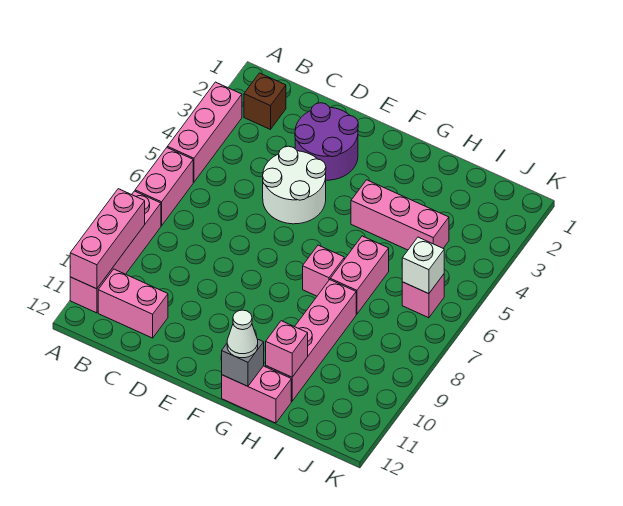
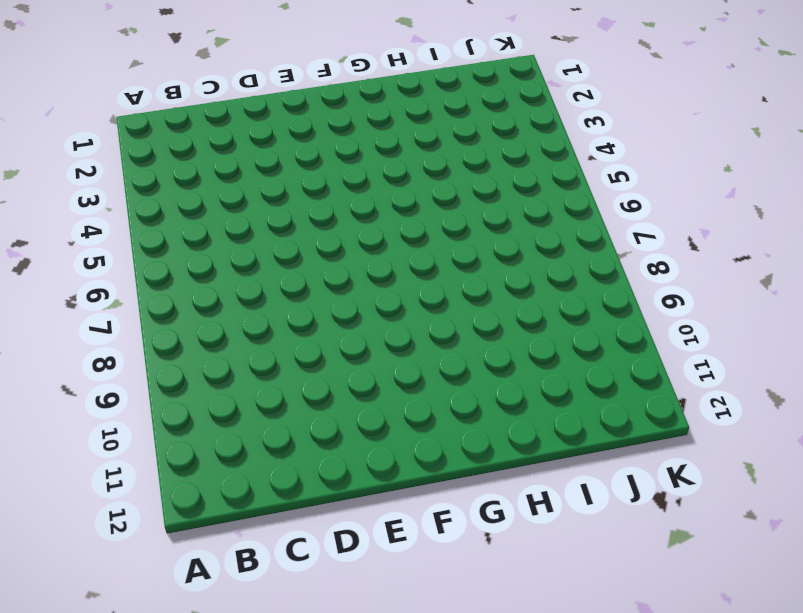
none -> pink brick A3:A5 level 1
none -> pink brick A6:A7 level 1
none -> pink brick A8:A11 level 1

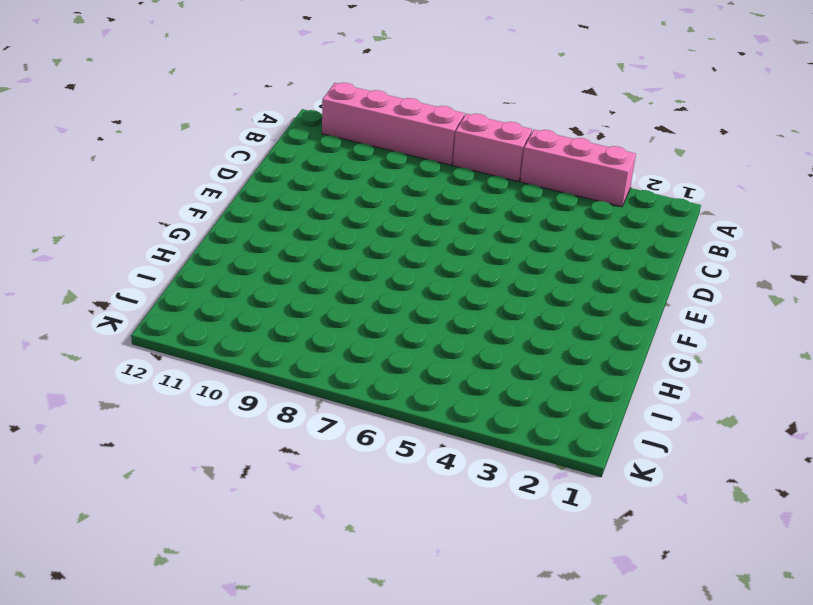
none -> brown brick B2 level 1
none -> pink brick B11:C11 level 1
none -> purple round brick D2:E3 level 1

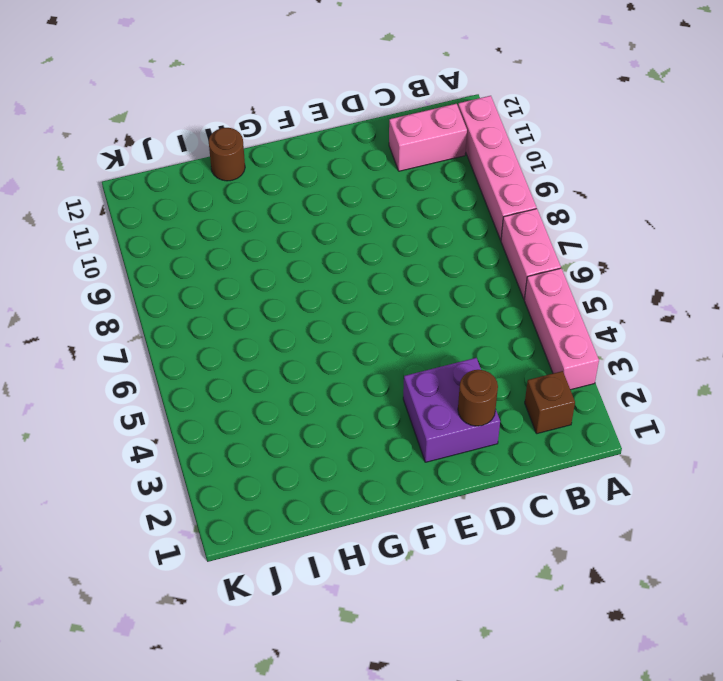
purple brick D2:E3 level 1 -> purple round brick D2:E3 level 1
brown round brick D2 level 2 -> none
brown round brick H12 level 1 -> pink brick G12:H12 level 1
none -> white round brick D4:E5 level 1
none -> pink brick G4:I4 level 1
none -> pink brick G7 level 1

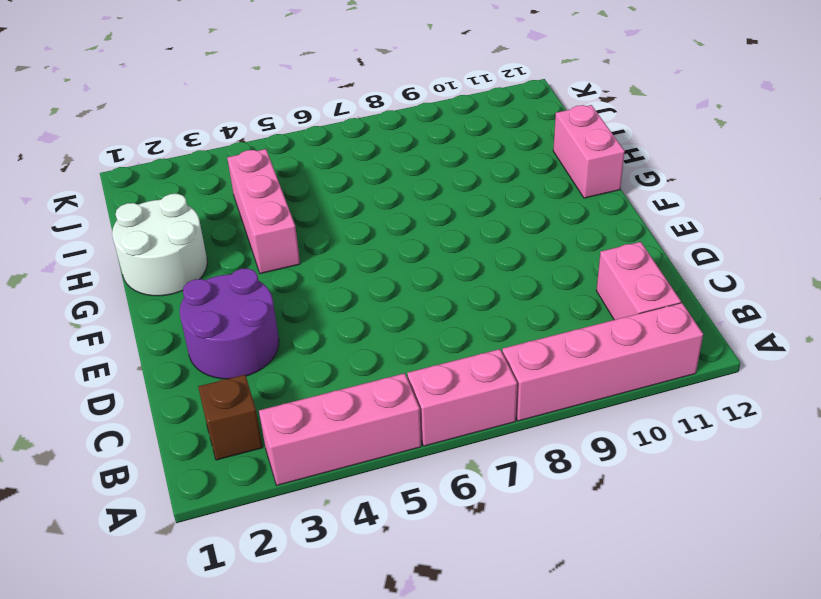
white round brick G1:H2 level 1 -> white round brick D4:E5 level 1
none -> pink brick G7 level 1
none -> pink brick H6:H7 level 1
none -> pink brick H8:H11 level 1

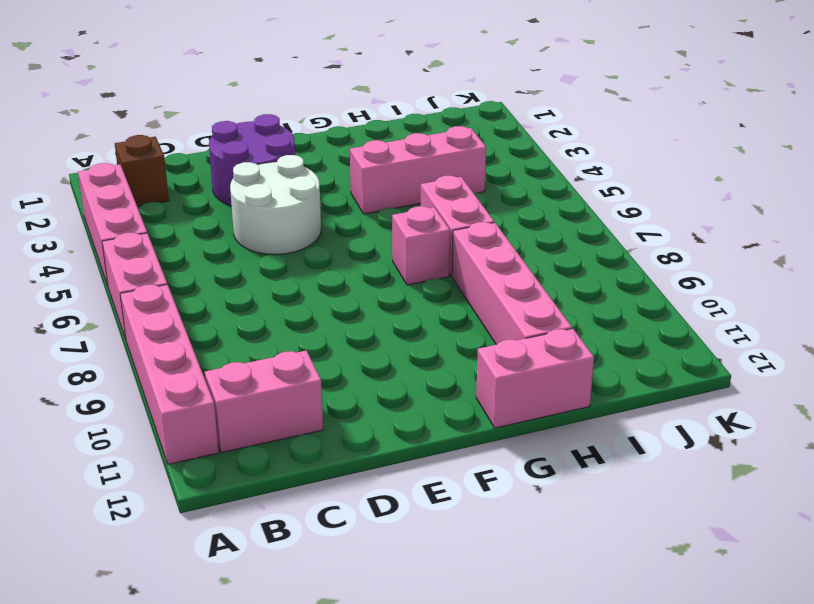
none -> pink brick J6 level 1
none -> pink brick A9:A11 level 2
none -> grey brick G12 level 2

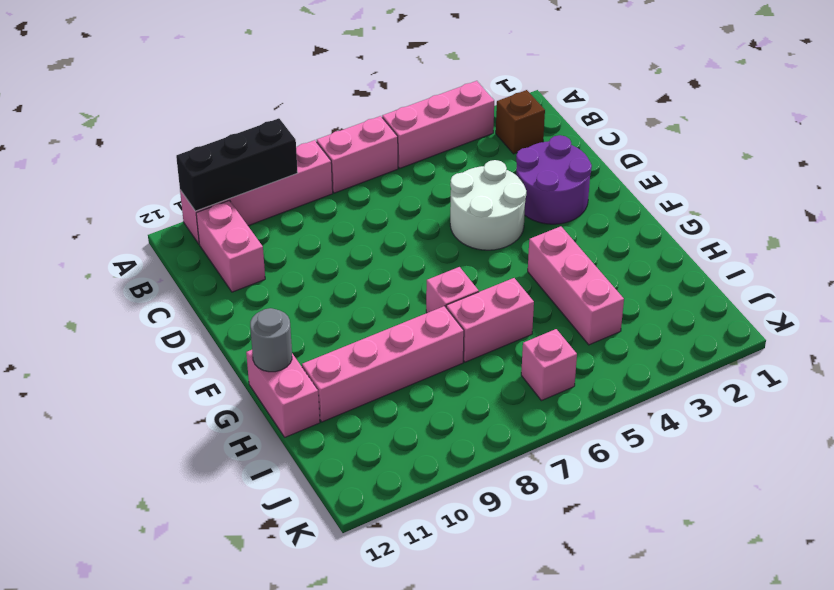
black brick A9:A11 level 2 -> pink brick A9:A11 level 2
grey round brick G12 level 2 -> grey brick G12 level 2
none -> pink brick H11 level 2
none -> white brick J6 level 2
none -> white cone G12 level 3

